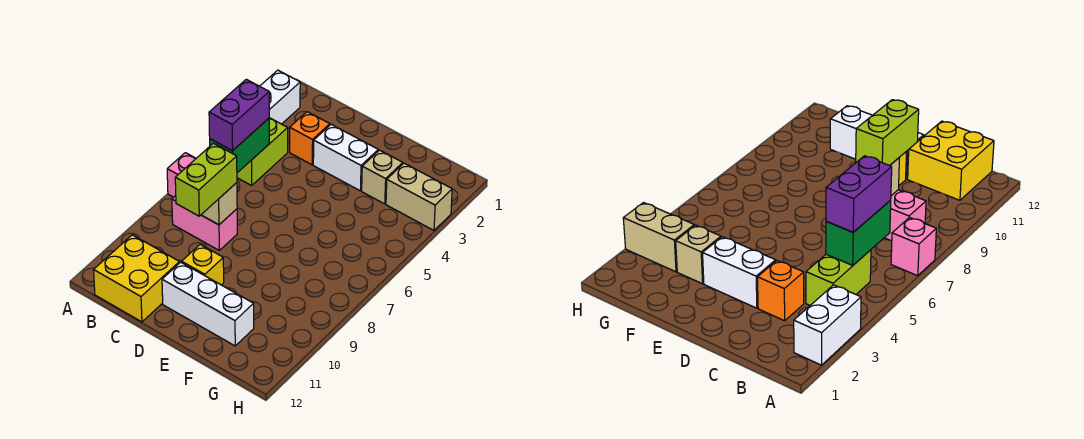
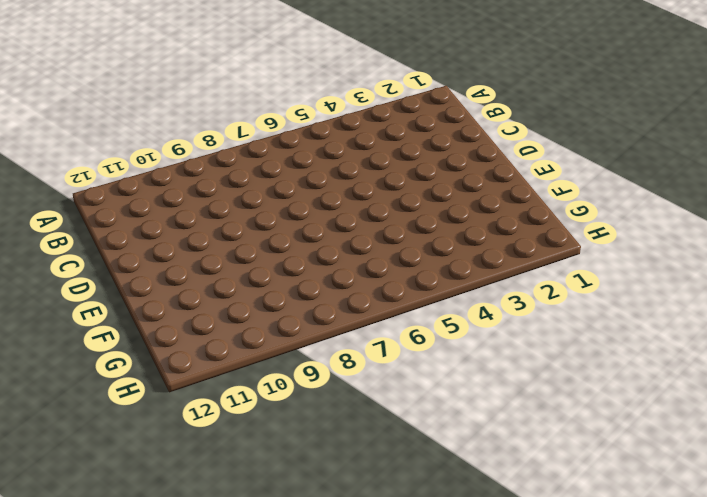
none -> white brick A2:A3 level 1
none -> pink brick A7 level 1
none -> lime brick B4:B5 level 1

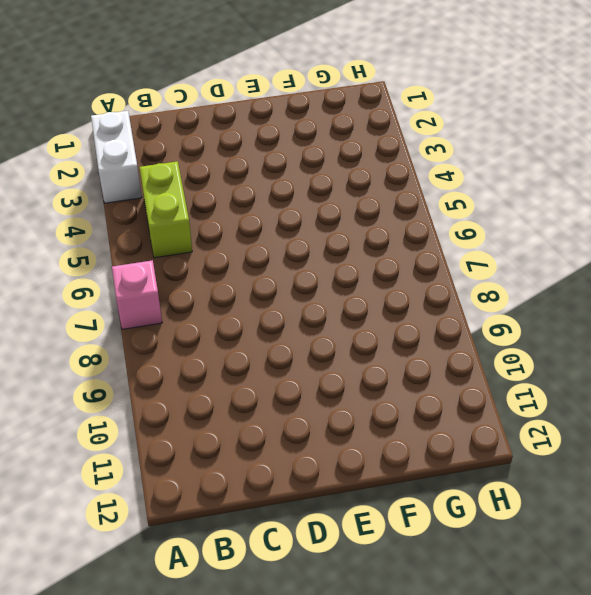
none -> pink brick B8:C8 level 1
none -> yellow brick B11:C12 level 1
none -> orange brick C3 level 1

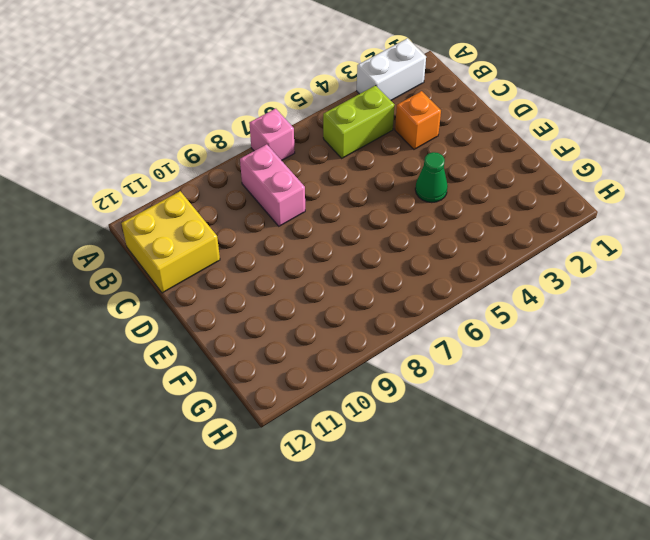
green cone E4 level 1 -> none
none -> white brick D3:E3 level 1
none -> yellow brick D10 level 1
none -> white brick D11:F11 level 1

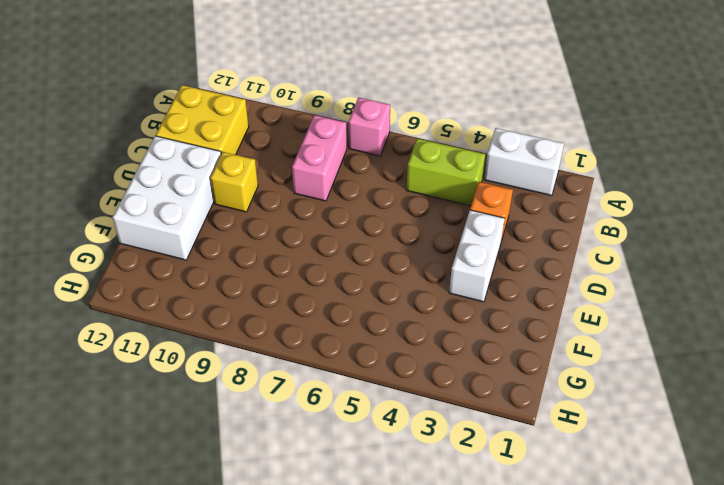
white brick D11:F12 level 1 -> white brick D11:F11 level 1
none -> tan brick F3 level 1
none -> tan brick G3:H3 level 1
none -> green brick B5:B6 level 2

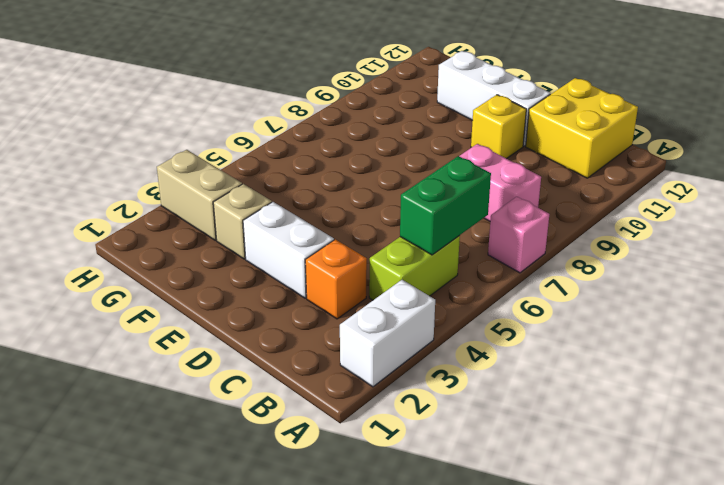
none -> tan brick C8 level 2
none -> purple brick B5:B6 level 3
none -> lime brick C8:C9 level 3

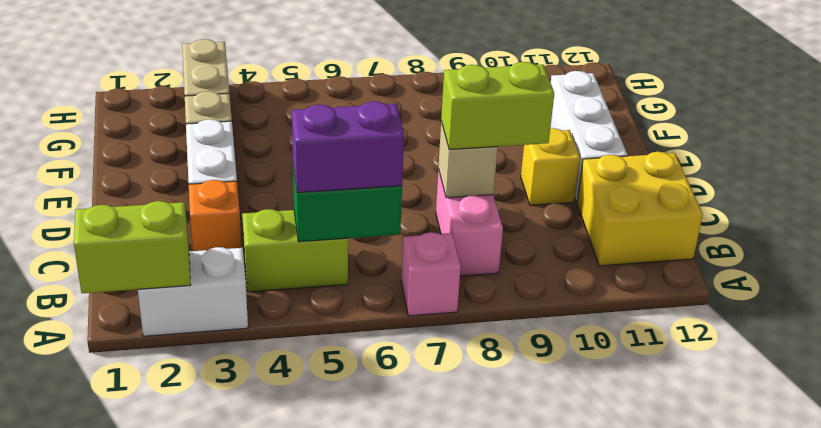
lime brick A1:A2 level 2 -> none

